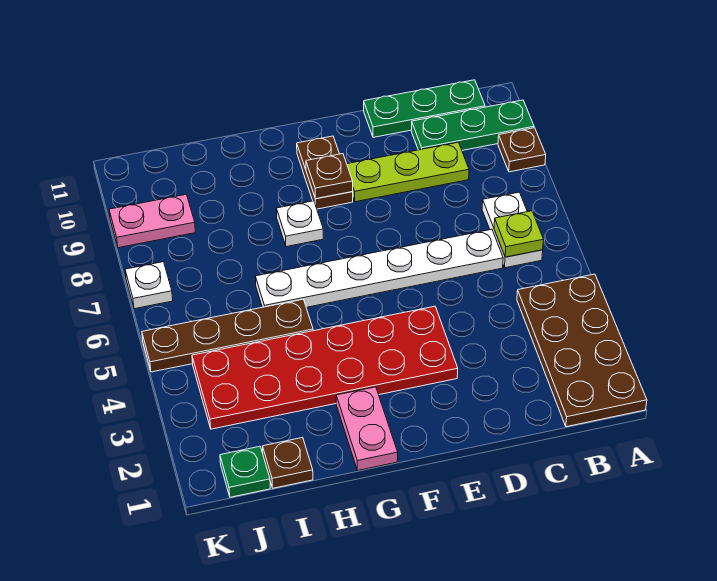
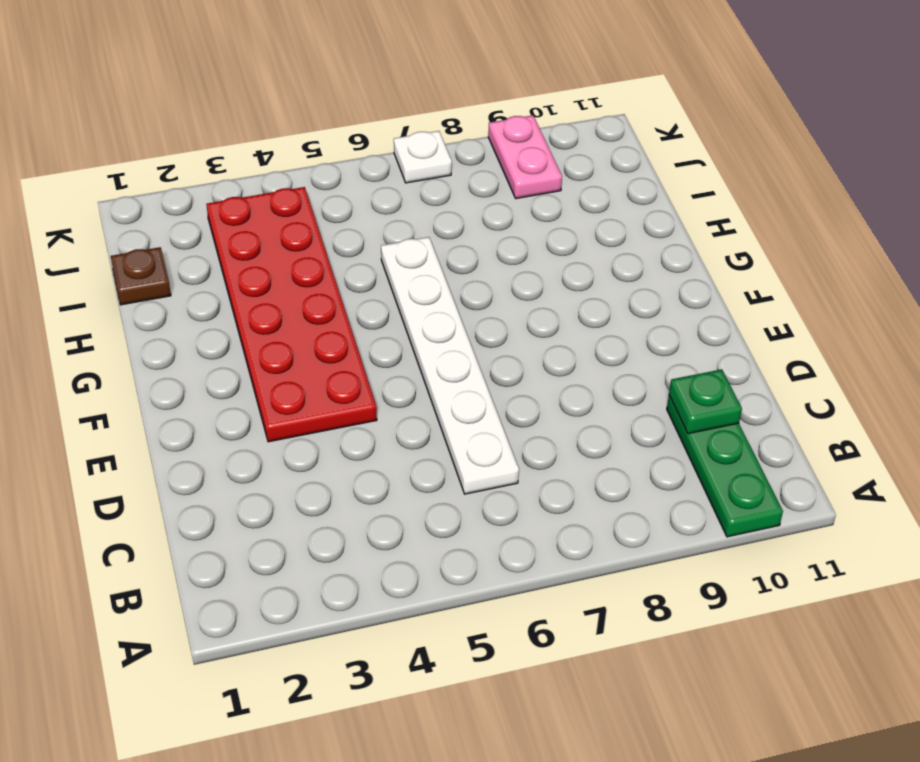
green plate C10 level 2 -> green plate J1 level 1
none -> brown plate A1:B4 level 1
none -> brown plate A9 level 1
none -> white plate B6:B7 level 1

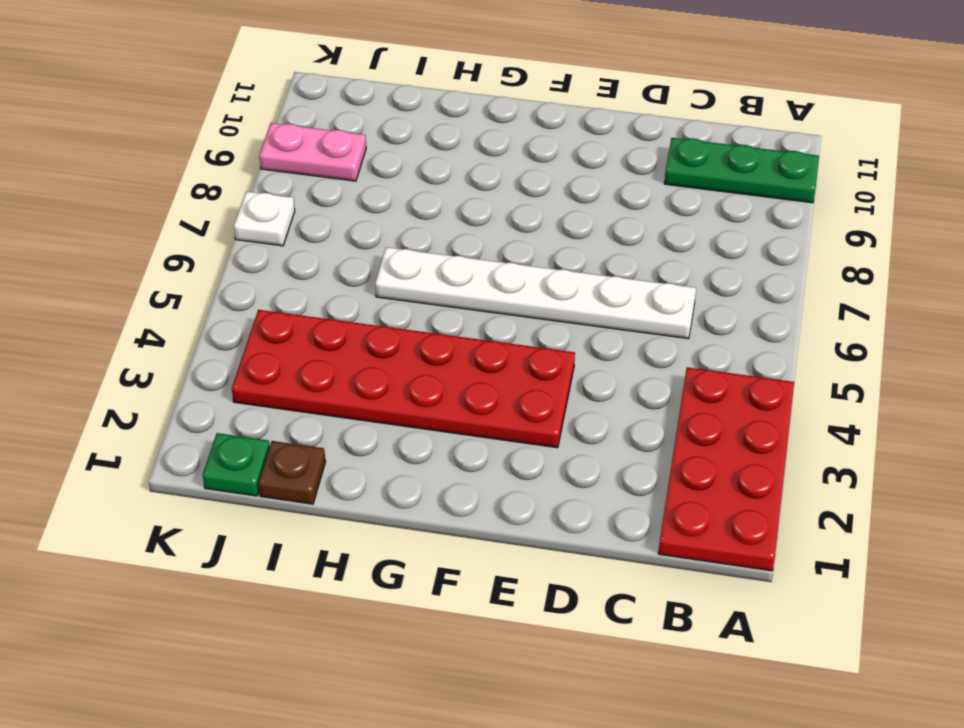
red plate A1:B4 level 1 -> brown plate A1:B4 level 1
none -> brown plate A9 level 1
none -> white plate B6:B7 level 1
none -> green plate B11:D11 level 1

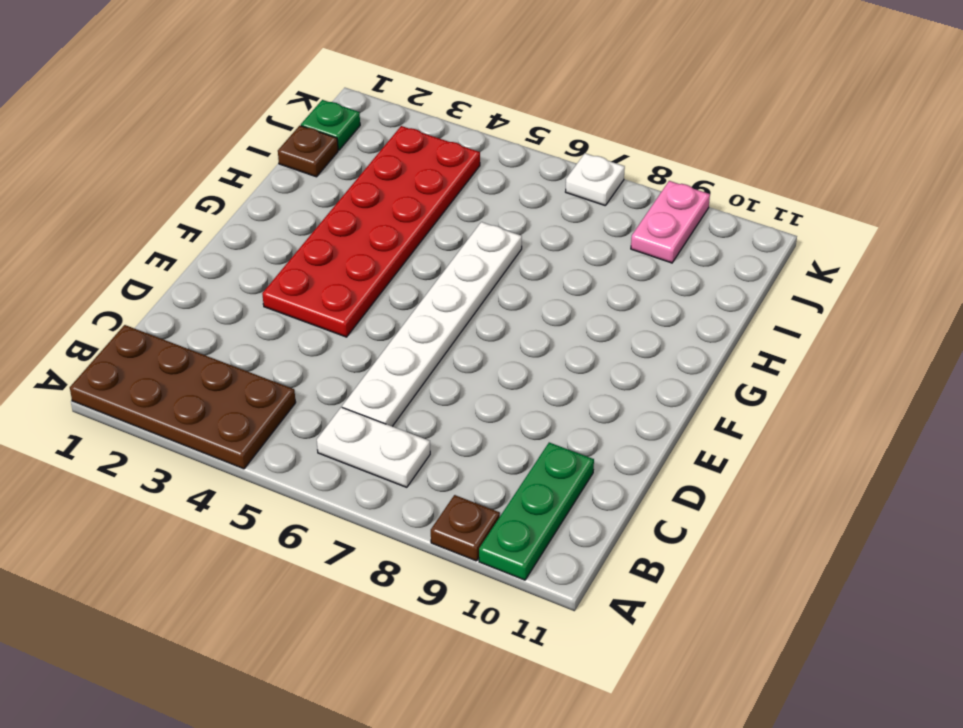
none -> green plate B11:D11 level 1
none -> lime plate C9:E9 level 1
none -> brown plate F9:F10 level 1

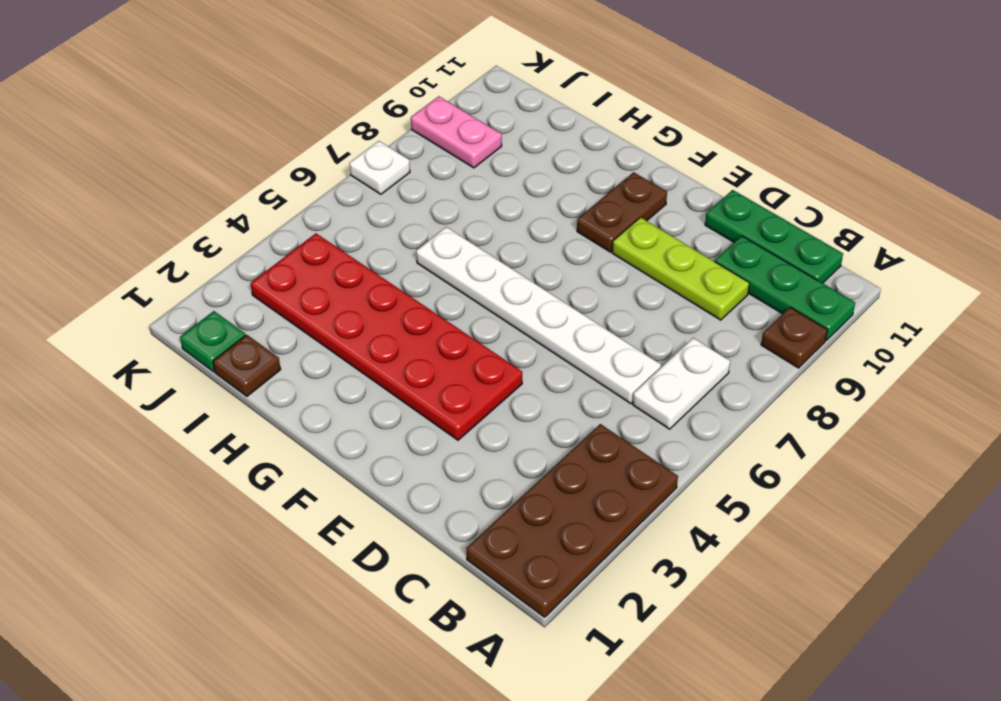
none -> pink plate G1:G2 level 1
none -> white plate G8 level 1
none -> brown plate H5:K5 level 1

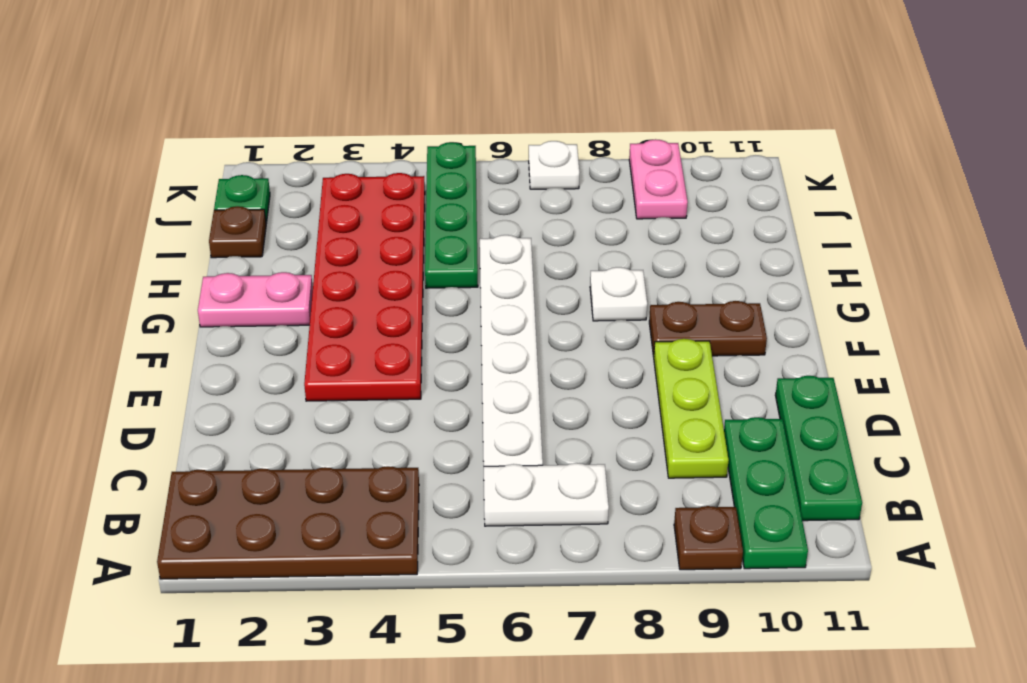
green plate H5:K5 level 1 -> brown plate H5:K5 level 1
none -> lime plate B6 level 2
none -> brown plate F9 level 2

